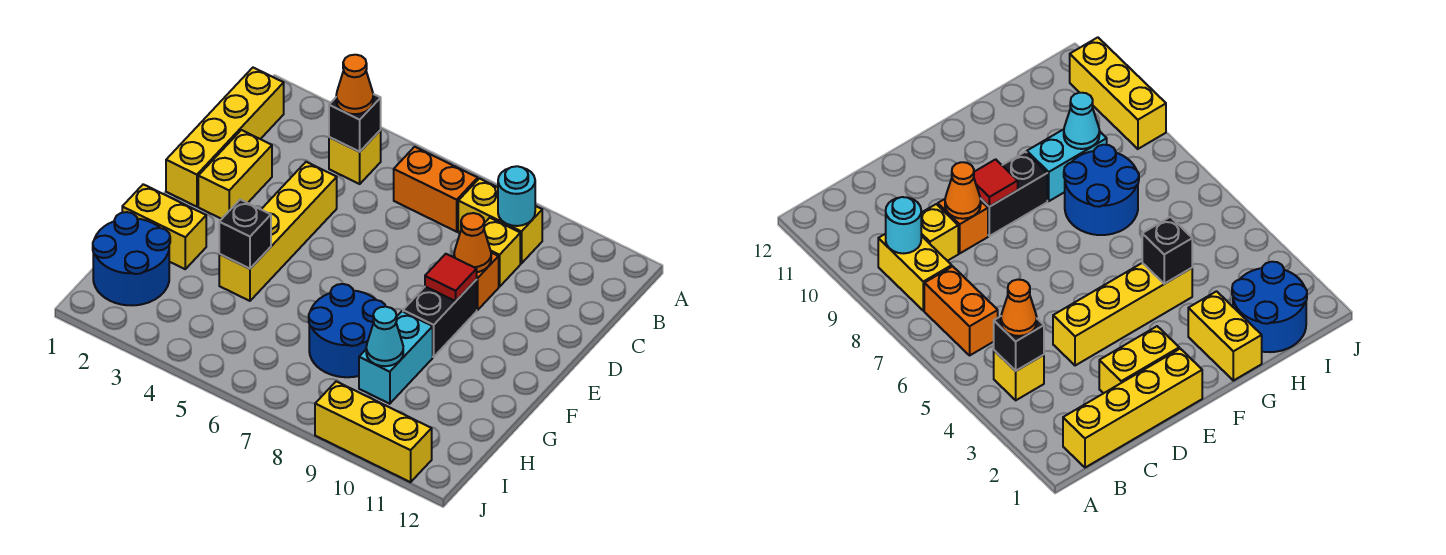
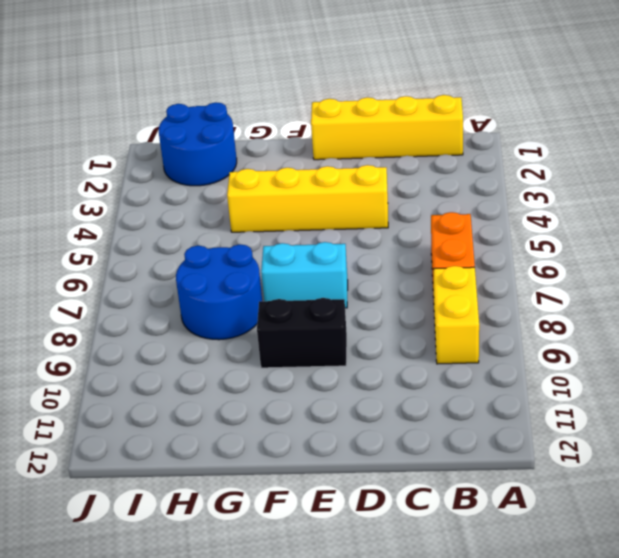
cyan brick E7:F7 level 1 -> cyan brick G9:H9 level 1
none -> yellow brick B4 level 1
none -> yellow brick C9 level 1
none -> yellow brick D2:E2 level 1

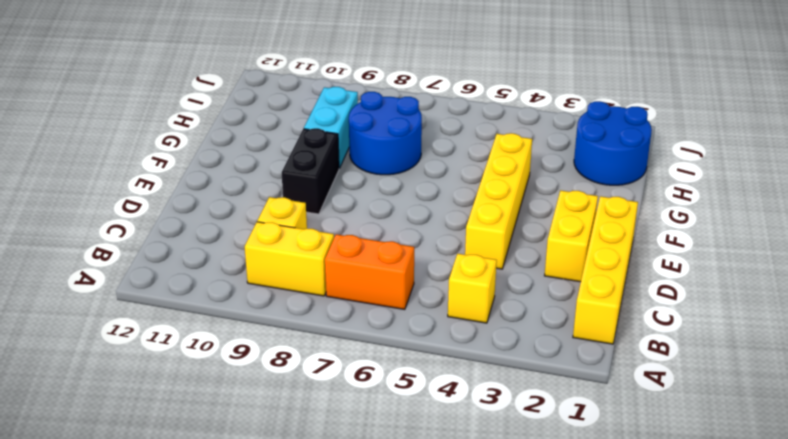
none -> orange brick D9 level 1
none -> yellow brick G1:G2 level 1
none -> yellow brick J9:J11 level 1

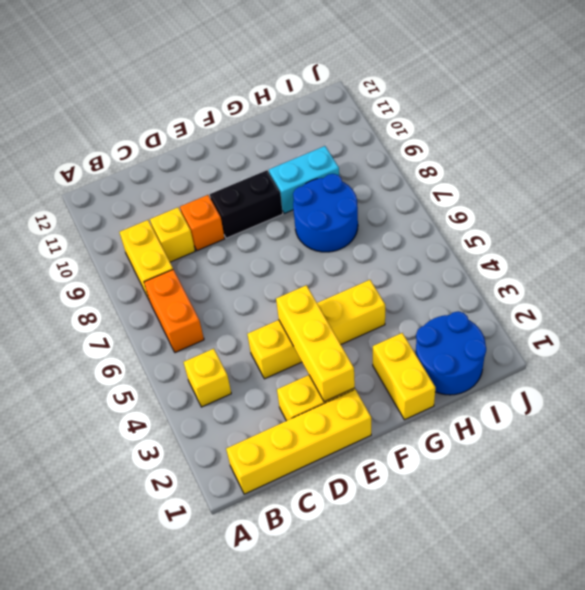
yellow brick E2:E4 level 2 -> yellow brick J9:J11 level 1
none -> black brick B4 level 2
none -> cyan round brick B9 level 2
none -> orange cone D9 level 2

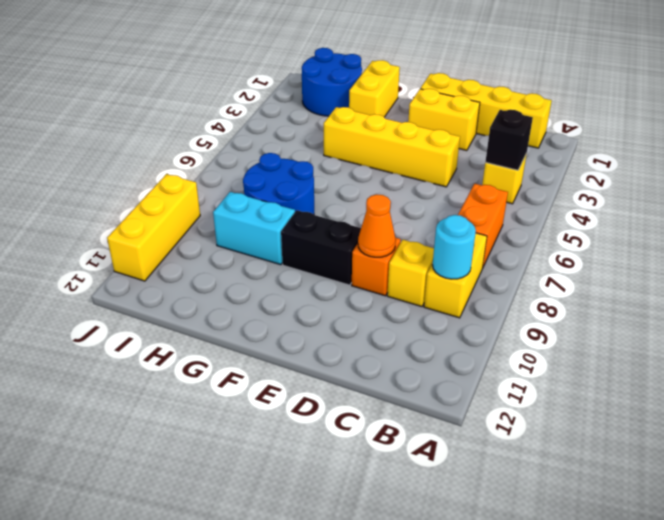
none -> red tile E9 level 2
none -> black brick G4 level 2
none -> cyan cone H9 level 2

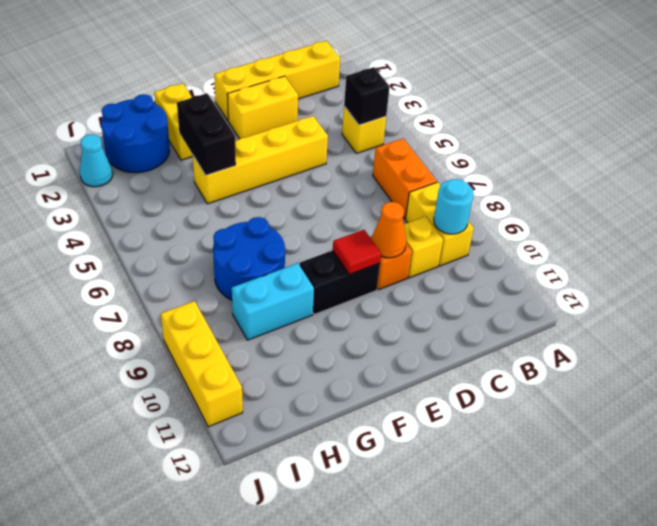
black brick G3:G4 level 2 -> black brick G4 level 2
cyan cone J2 level 1 -> cyan cone H9 level 2
none -> orange cone B4 level 3

